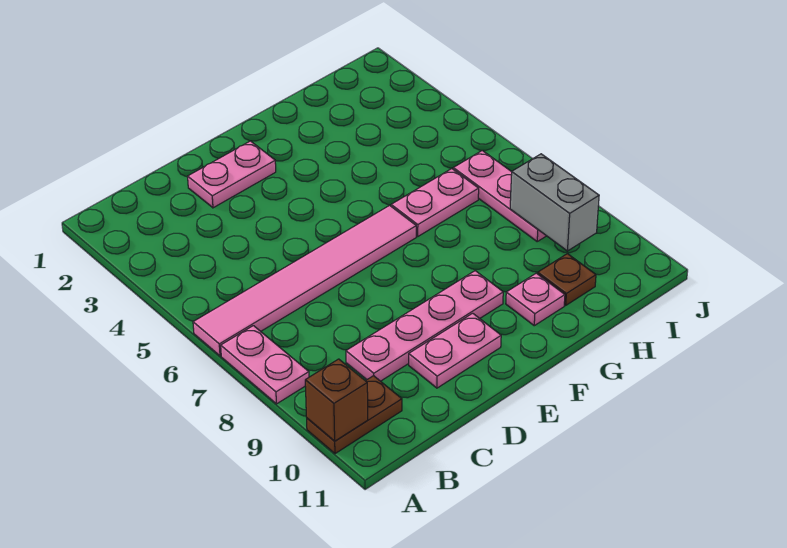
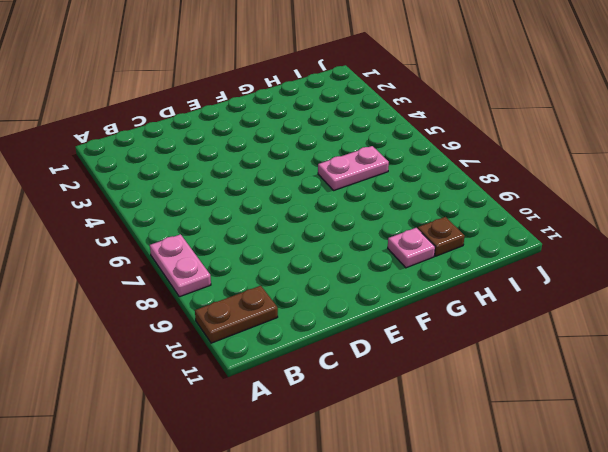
none -> pink tile A6:F6 level 1
none -> pink plate C9:F9 level 1
none -> pink plate D2:E2 level 1

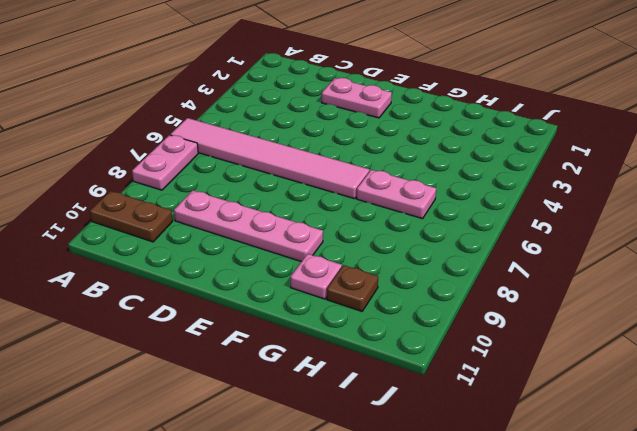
none -> pink plate D10:E10 level 1
none -> pink plate I6:I8 level 1
none -> brown brick A10 level 2

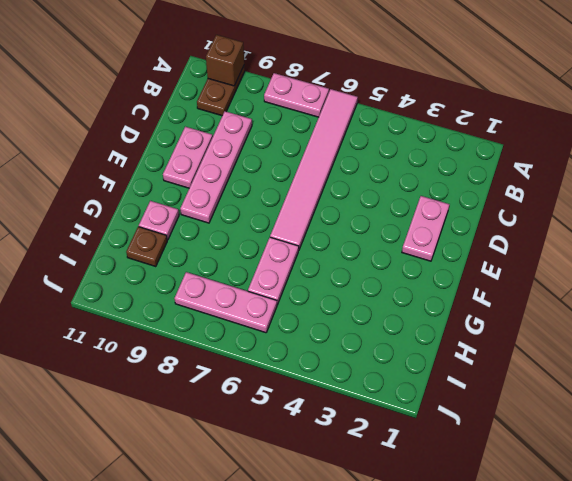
none -> grey brick I8:I9 level 2

